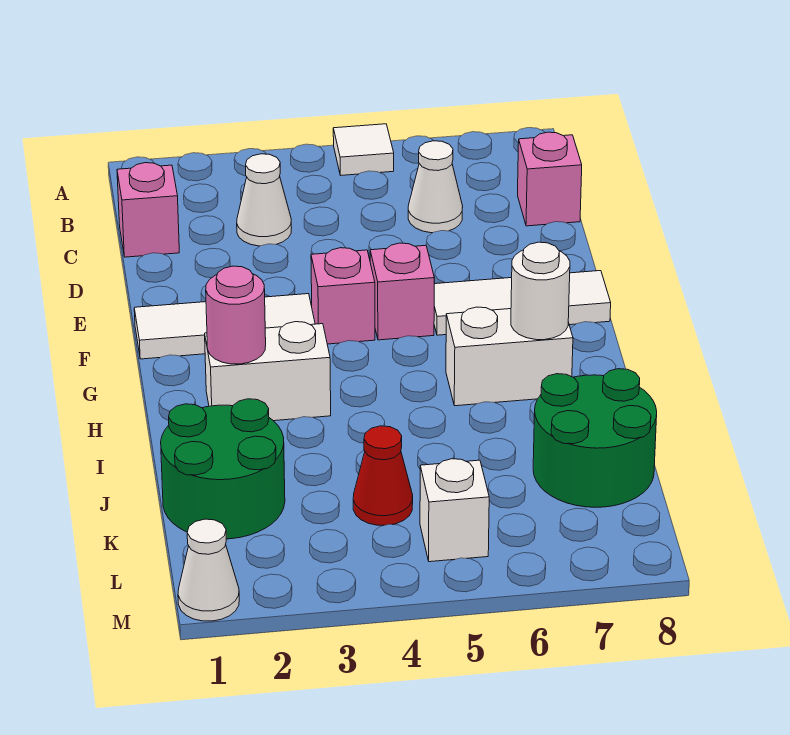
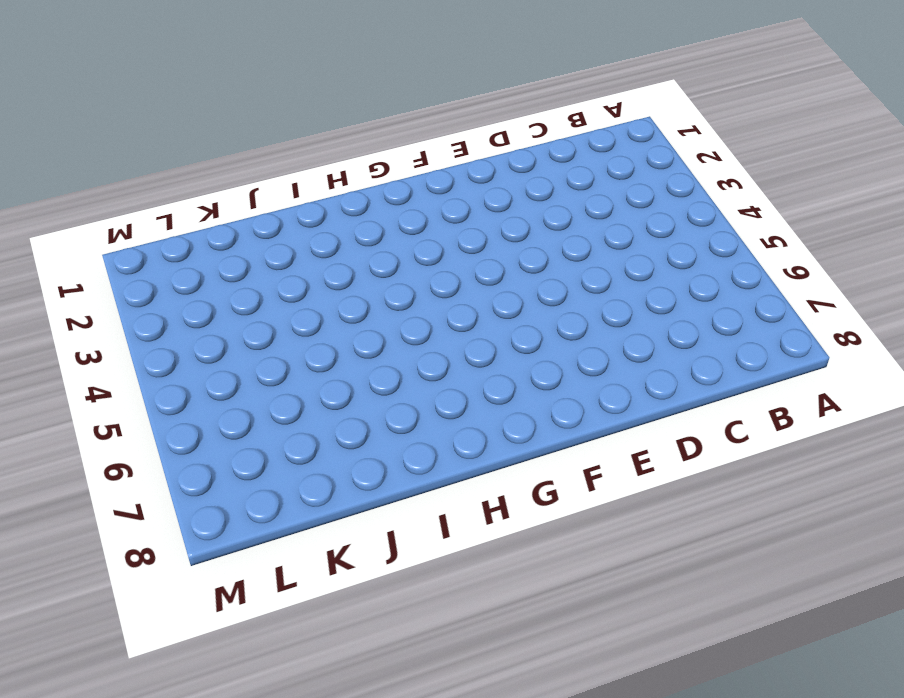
none -> white tile A5 level 1
none -> pink brick C1 level 1
none -> white cone C3 level 1

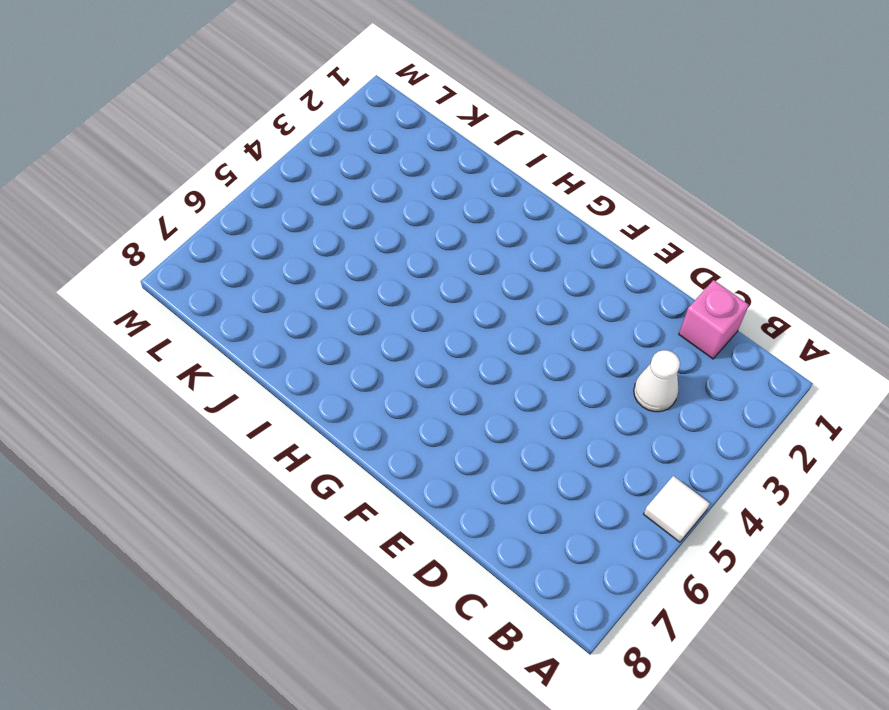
none -> white cone C6 level 1
none -> pink brick C8 level 1
none -> white tile F1:F3 level 1

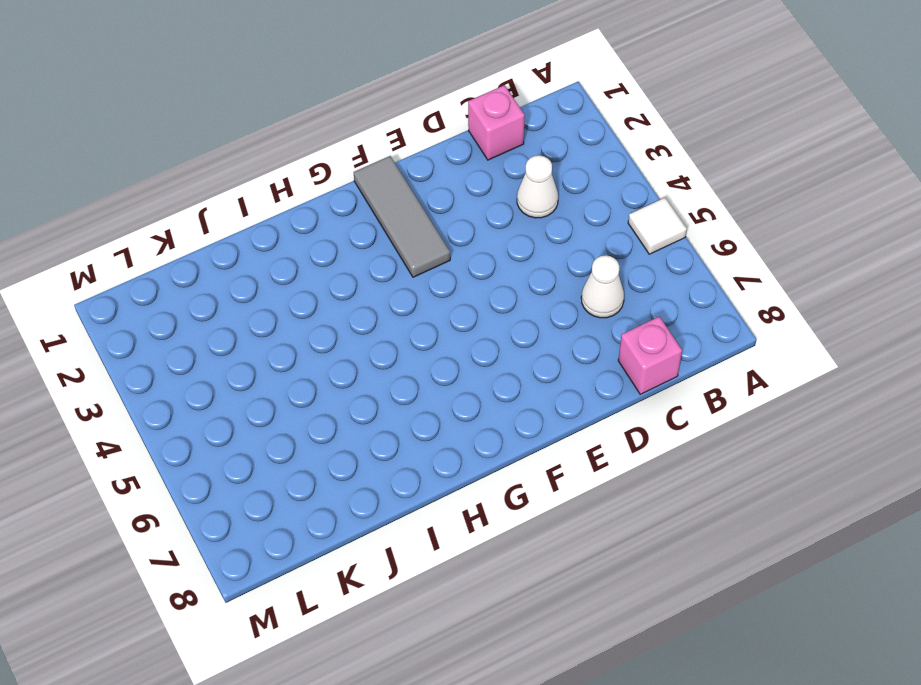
grey tile F1:F3 level 1 -> white tile F1:F3 level 1
none -> pink brick F4 level 1
none -> pink brick F5 level 1
none -> white tile F6:F8 level 1

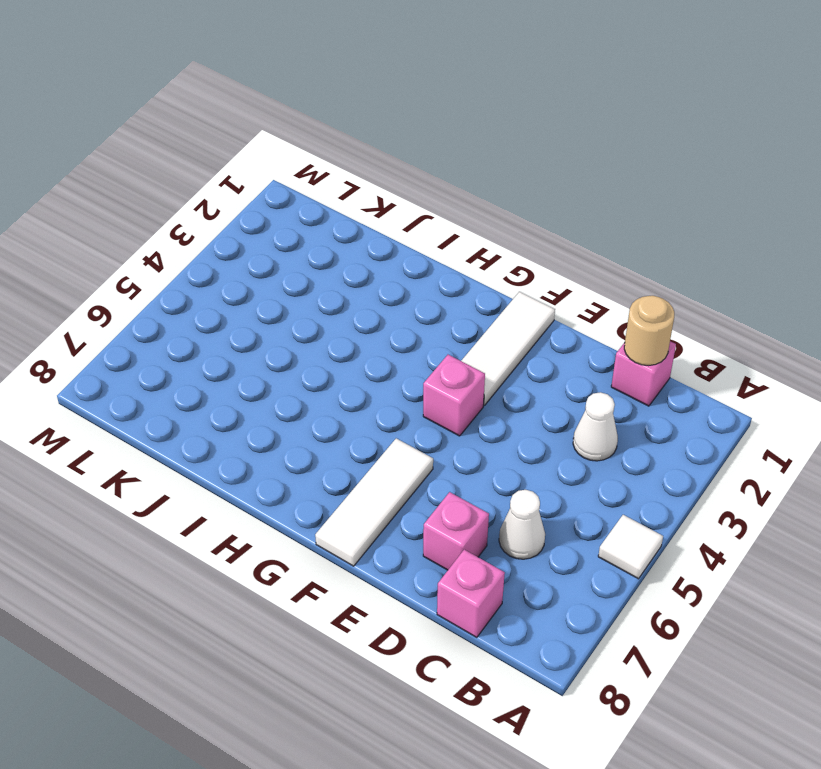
tan round brick C1 level 2 -> none
pink brick D7 level 1 -> pink brick F5 level 1
none -> white brick H2:H3 level 1
none -> white brick H6:H7 level 1
none -> green round brick J1:K2 level 1

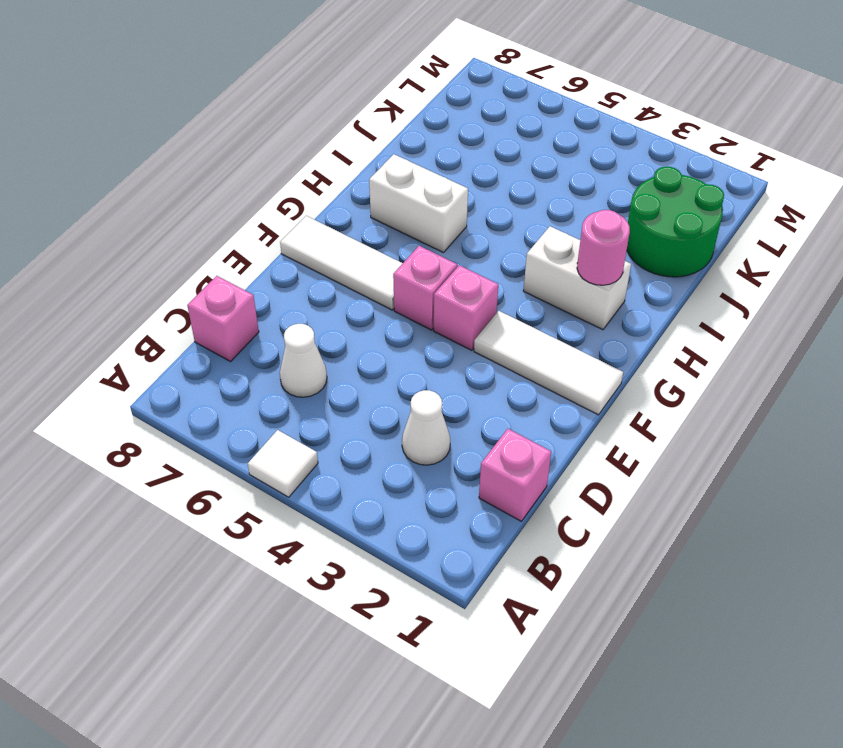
none -> green round brick J7:K8 level 1
none -> red cone K4 level 1
none -> white brick L5 level 1

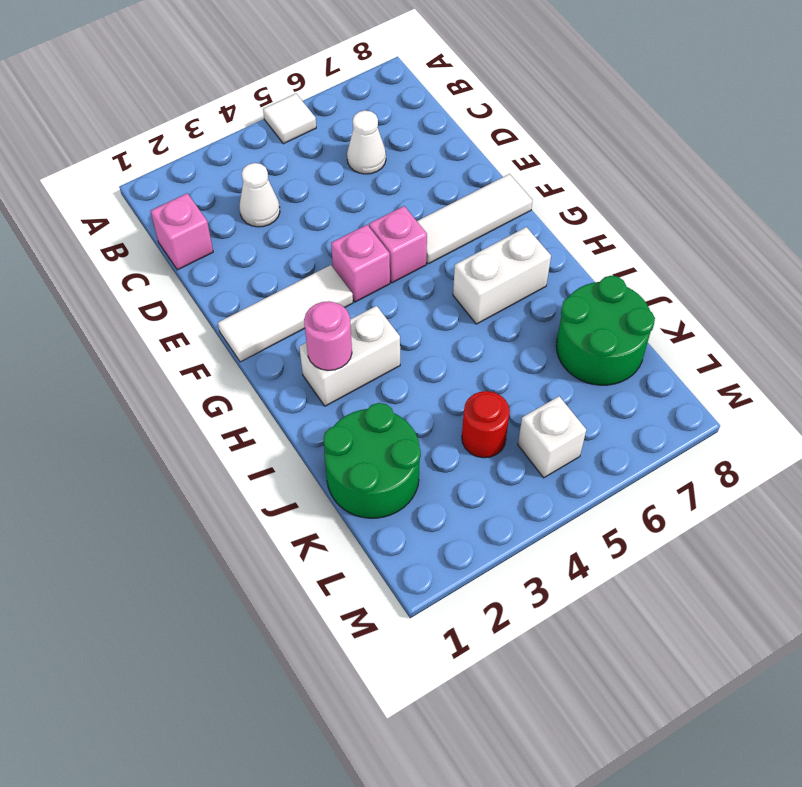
red round brick K4 level 1 -> red cone K4 level 1
none -> pink brick C8 level 1
none -> white cone M1 level 1
none -> white round brick H7 level 2

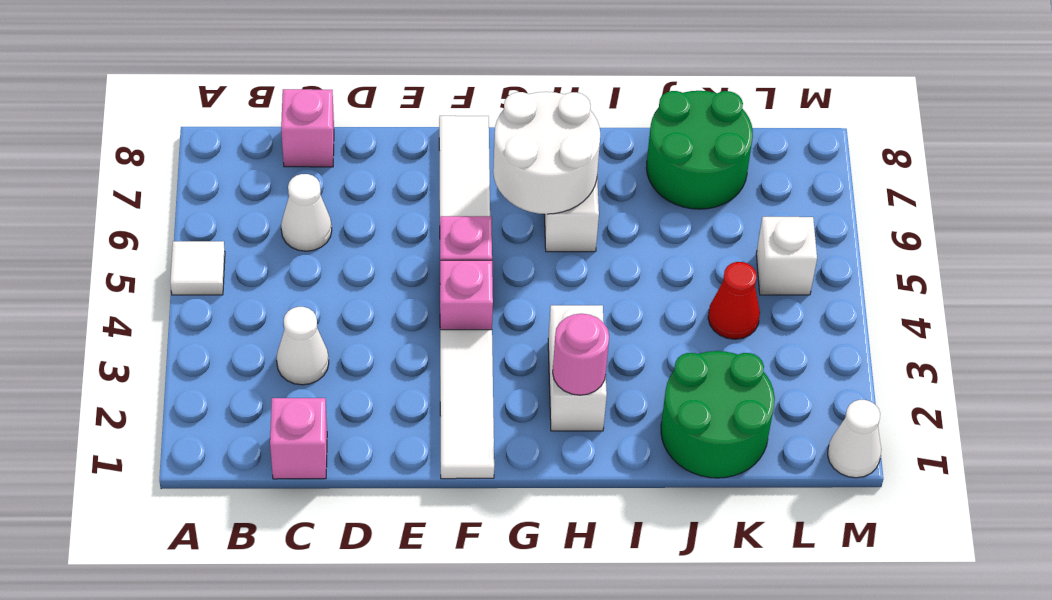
white round brick G6:H7 level 2 -> white round brick H7 level 2

